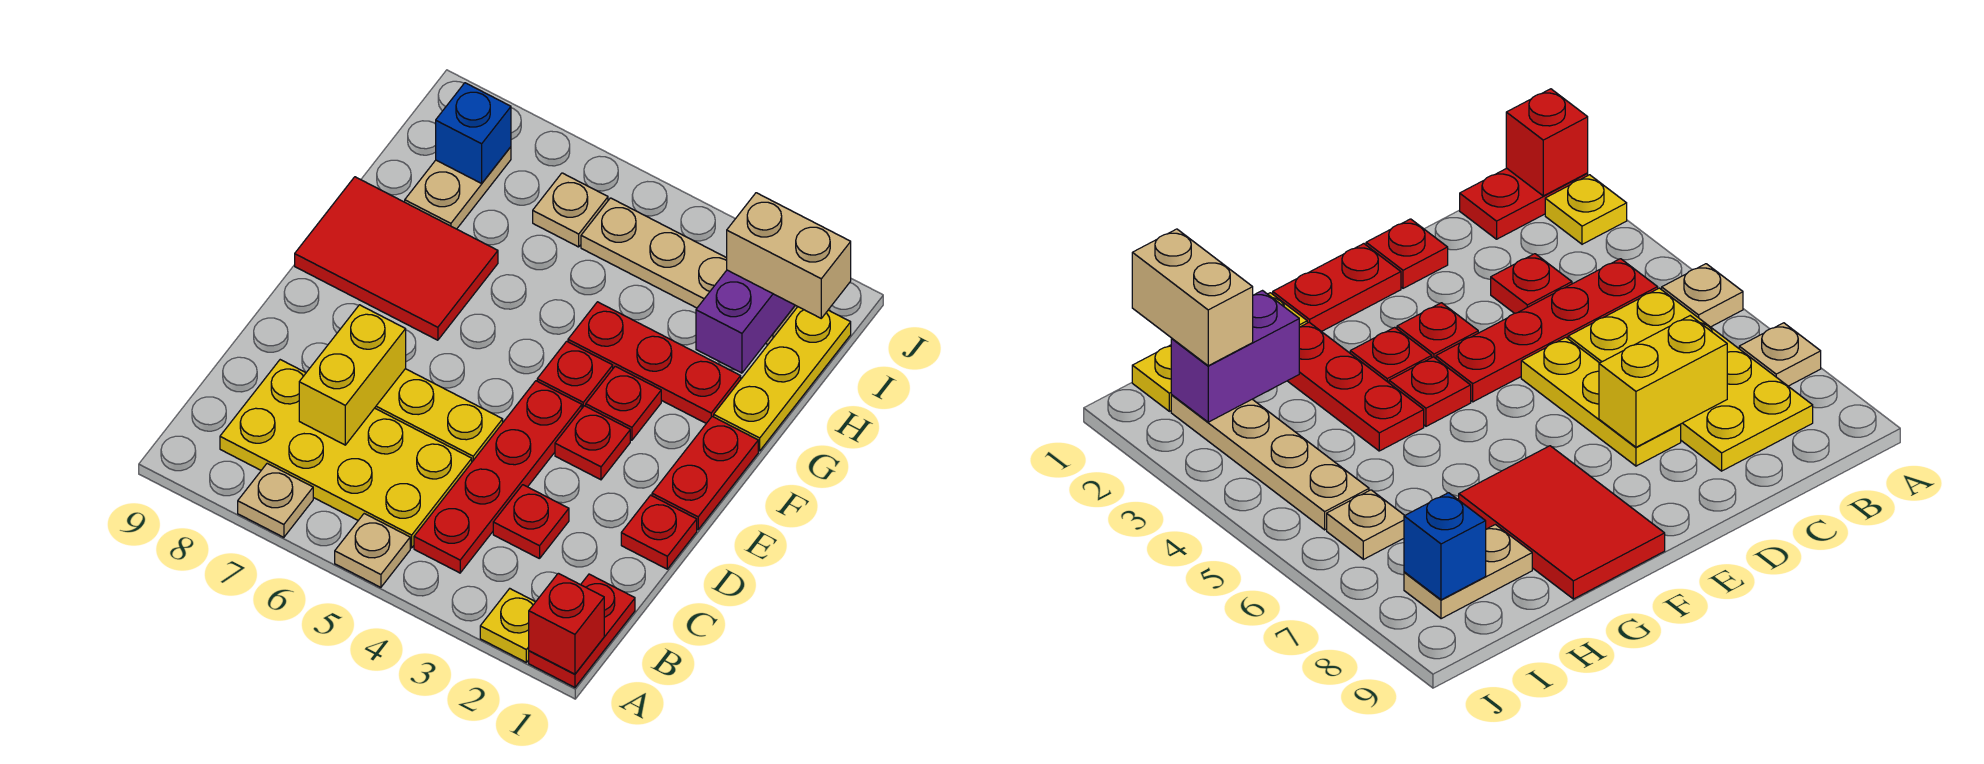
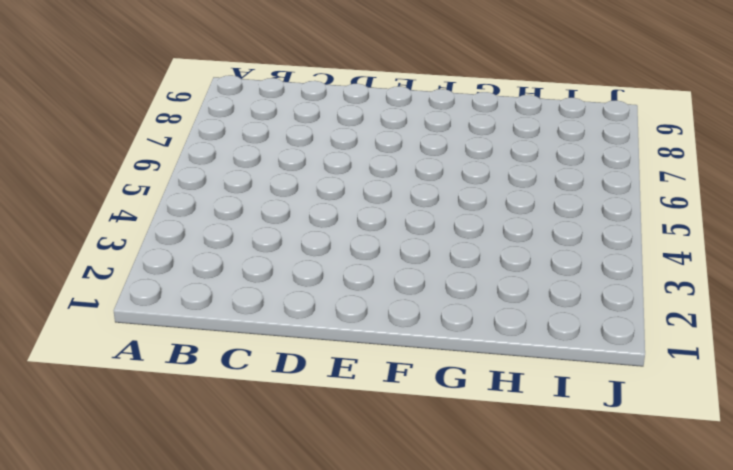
none -> red plate A1:B1 level 1
none -> yellow plate A2 level 1
none -> tan plate A5 level 1

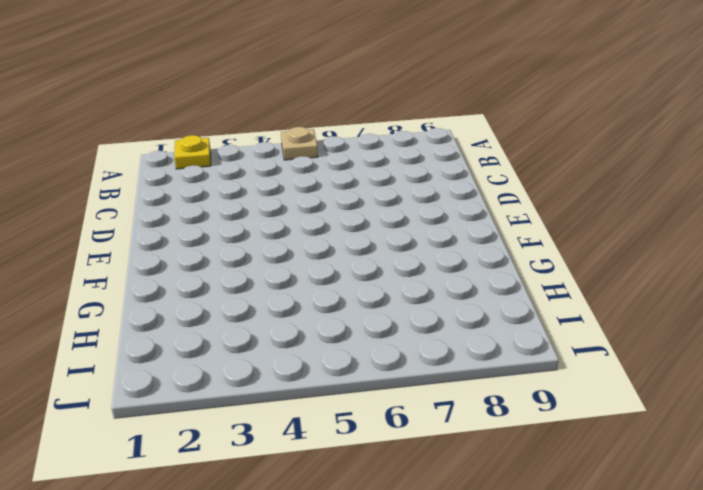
none -> red plate A1:B1 level 1
none -> tan plate A7 level 1
none -> red plate B4:E4 level 1

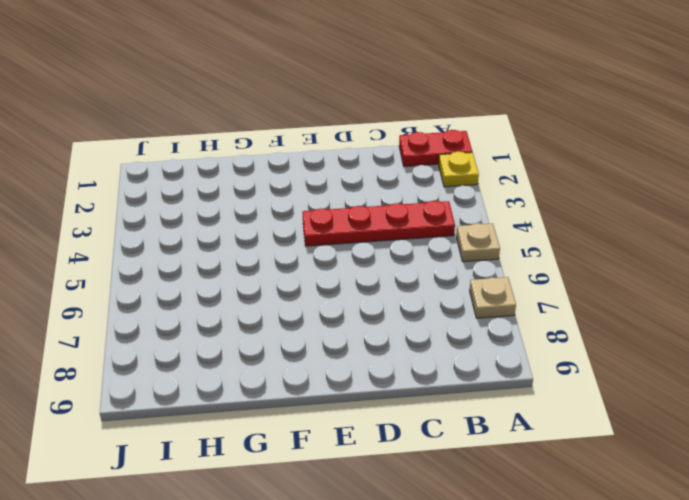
none -> yellow plate B5:C8 level 1
none -> red plate C3 level 1
none -> red plate D1 level 1

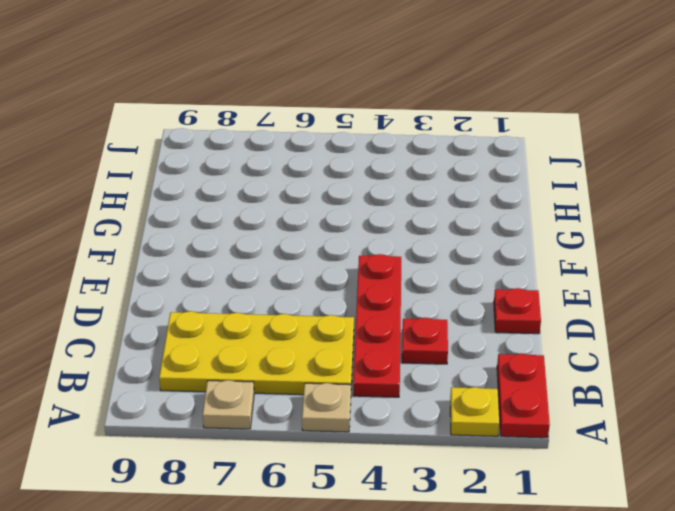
none -> yellow plate D5:D7 level 1
none -> red plate E1:F1 level 1
none -> red plate E3 level 1

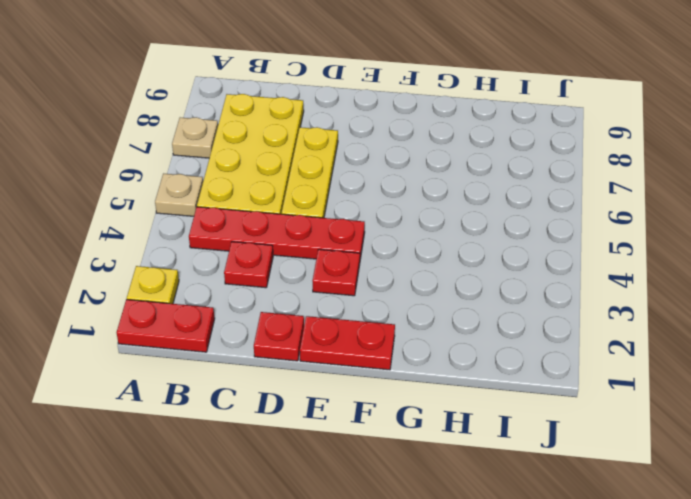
none -> red plate F3 level 1
none -> red plate F4 level 1
none -> red tile F7:G9 level 1

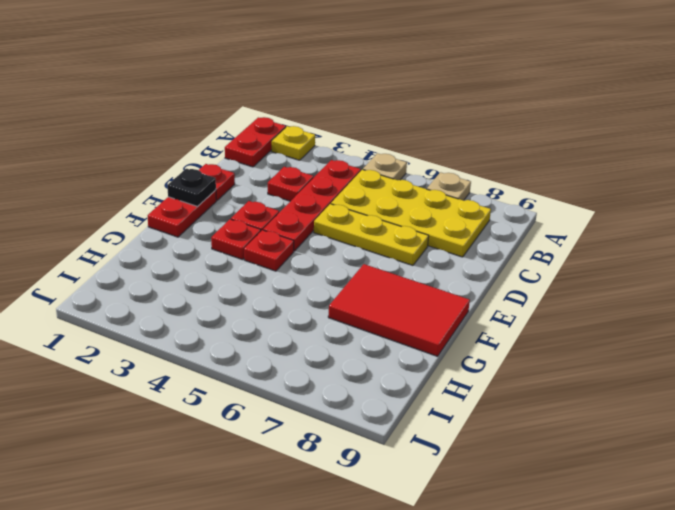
black plate E1 level 2 -> none
none -> yellow plate G1:I1 level 1
none -> red plate G2:G4 level 1
none -> tan plate H8:I8 level 1

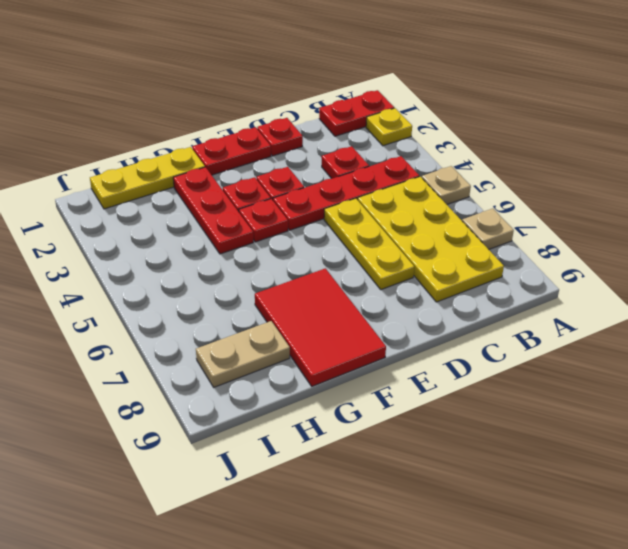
none -> tan plate I2:I5 level 1
none -> tan plate I6 level 1
none -> red brick A1 level 2

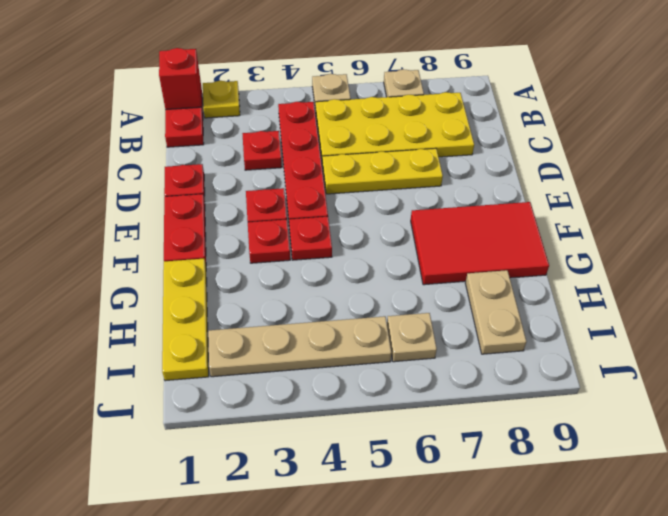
none -> red plate G2:G4 level 1
none -> yellow brick C7:D7 level 2
none -> purple brick H2:I2 level 2

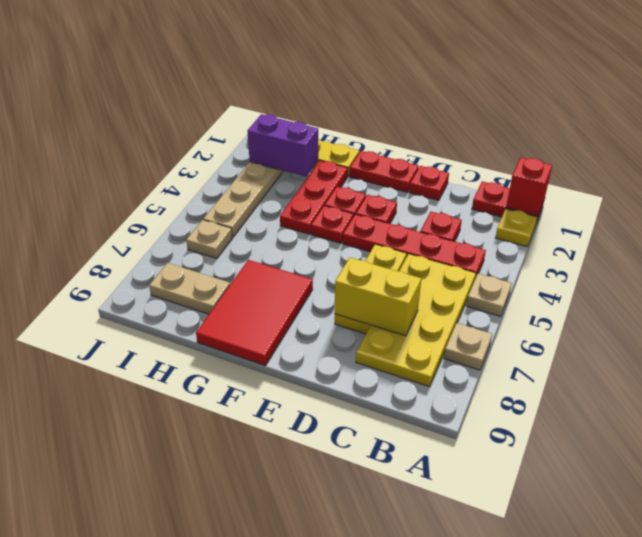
none -> blue brick I8 level 2
none -> tan brick I1:I2 level 3

